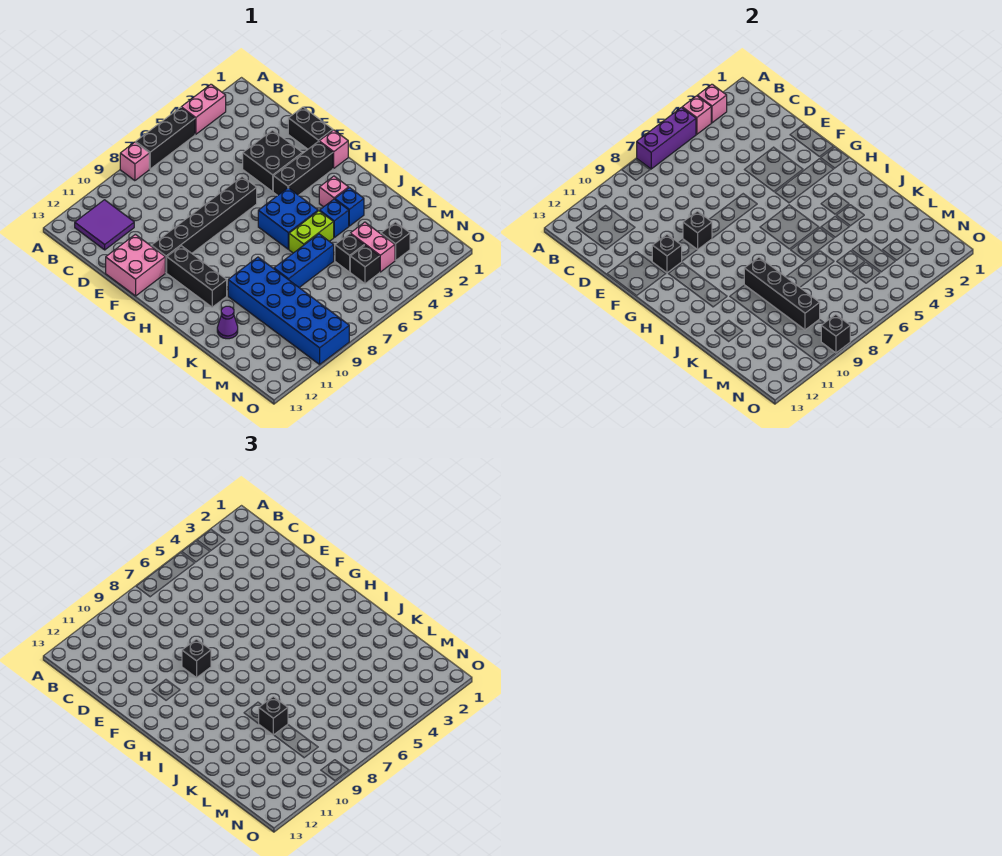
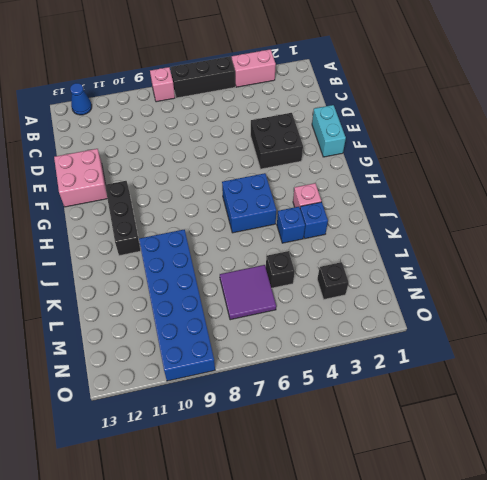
blue cone A12 level 1 -> none
cyan brick E1:F1 level 1 -> black brick E1:F1 level 1
purple tile L6:M7 level 1 -> purple tile B11:C12 level 1
none -> black brick F6:F11 level 1
none -> pink brick G1 level 1
none -> black brick G2:G4 level 1
none -> lime brick J5:J6 level 1

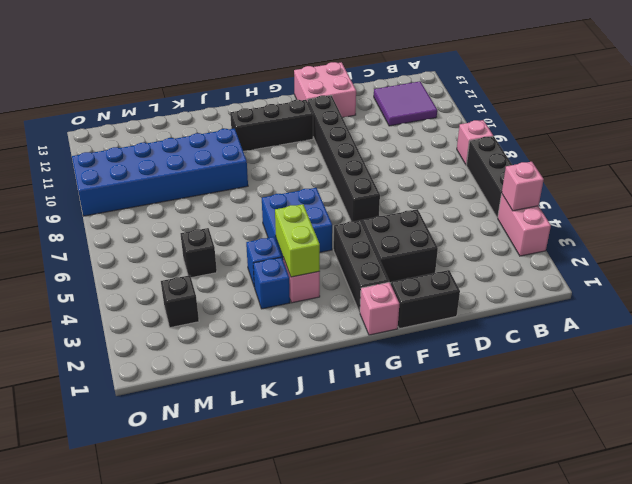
lime brick I3:I4 level 2 -> lime brick J5:J6 level 1
none -> blue brick K6:K8 level 1
none -> purple cone K12 level 1
none -> pink brick L4:M4 level 1
none -> black brick M5 level 1

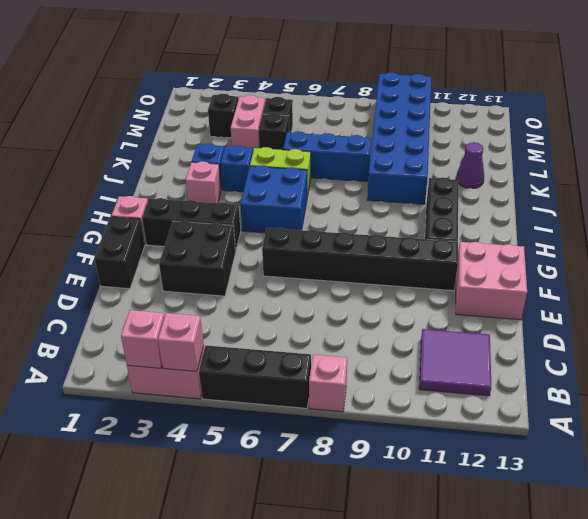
none -> purple brick A5:A7 level 2
none -> black brick F9 level 2
none -> black brick F11 level 2
none -> black brick J9:M9 level 2

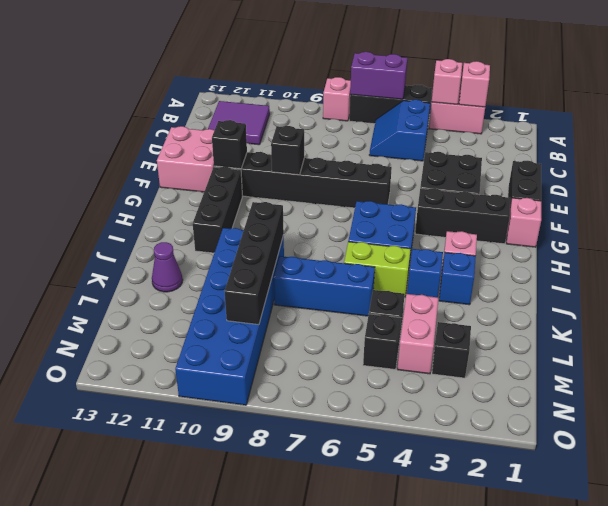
purple brick A6:A7 level 2 -> purple brick A5:A7 level 2
blue slope B5:C6 level 1 top 5 -> none
none -> black brick O9 level 2
none -> black brick F9 level 3
none -> black brick K9 level 3

